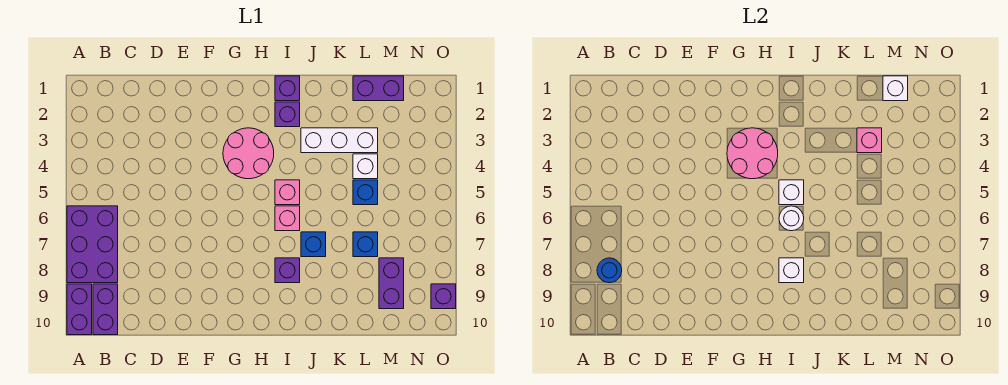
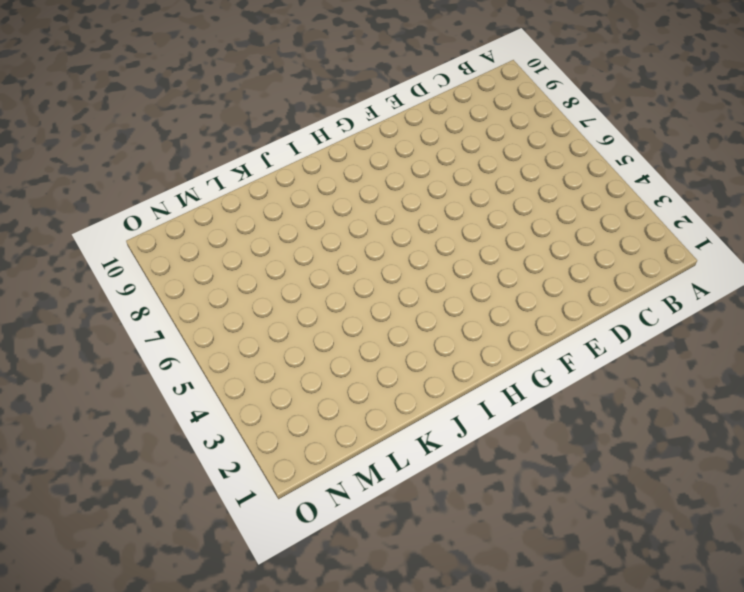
none -> purple brick A6:B8 level 1
none -> purple brick A9:A10 level 1
none -> purple brick B9:B10 level 1

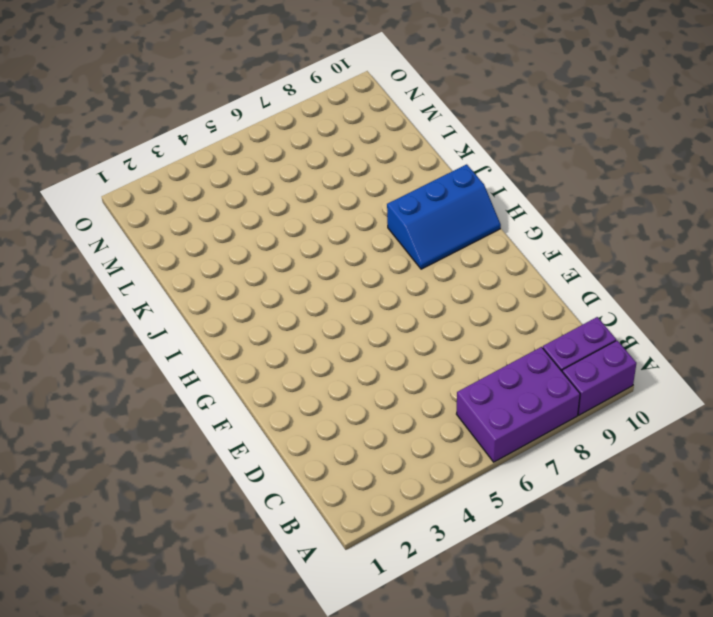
blue slope H8:I10 level 1 top I -> purple brick I8 level 1
none -> pink round brick G3:H4 level 1
none -> purple brick I1 level 1
none -> purple brick I2 level 1

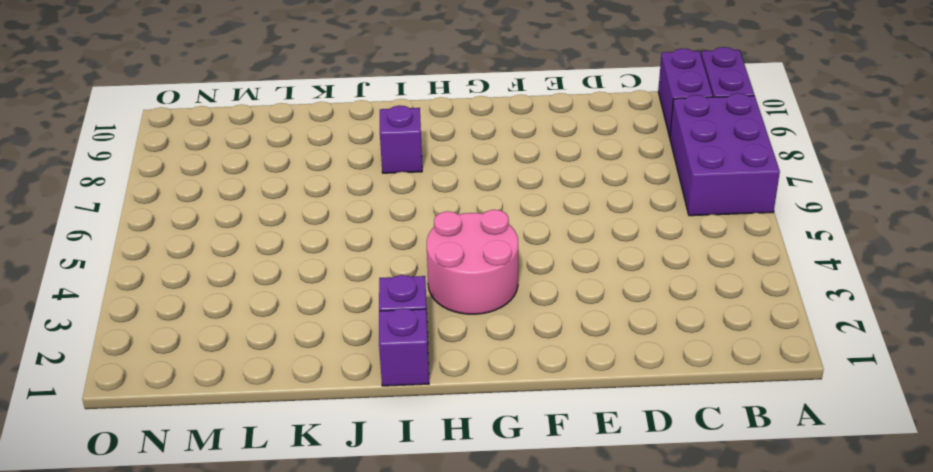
none -> pink brick I5 level 1
none -> pink brick I6 level 1
none -> white brick J3:L3 level 1

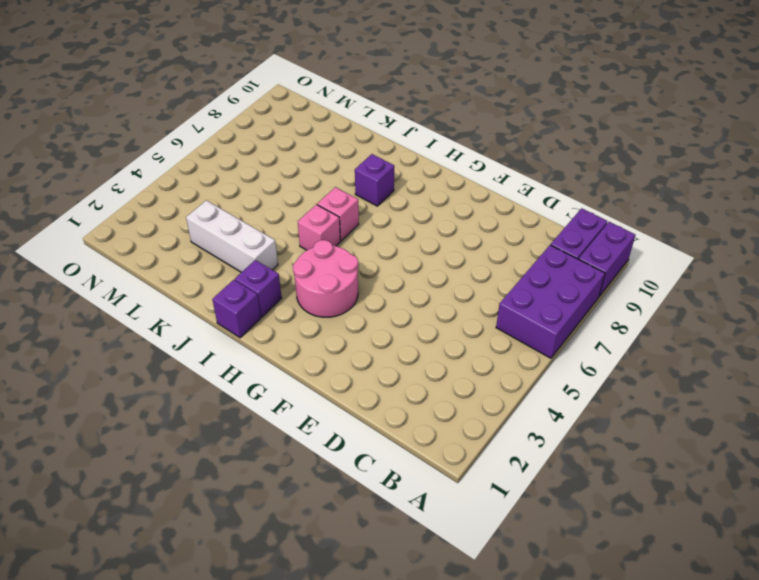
none -> blue brick J7 level 1
none -> purple brick L1:M1 level 1
none -> white brick L4 level 1

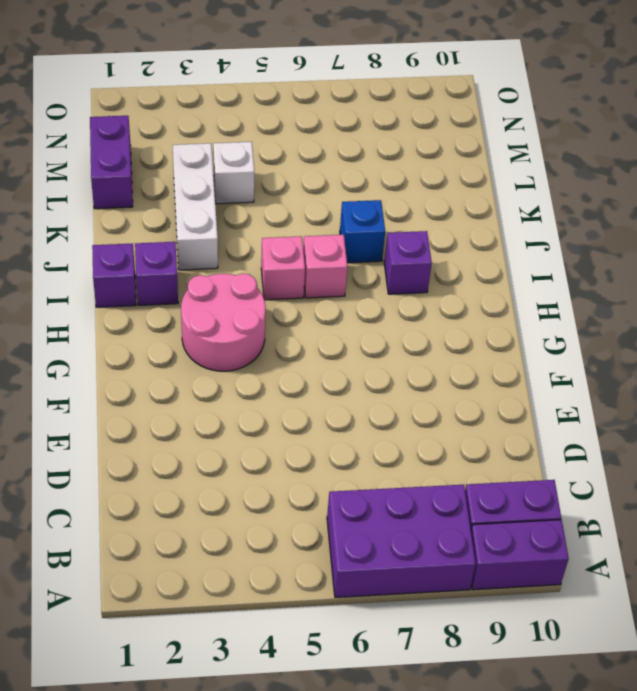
none -> blue brick L5 level 1
none -> blue brick L7 level 1
none -> purple brick M8:M9 level 1

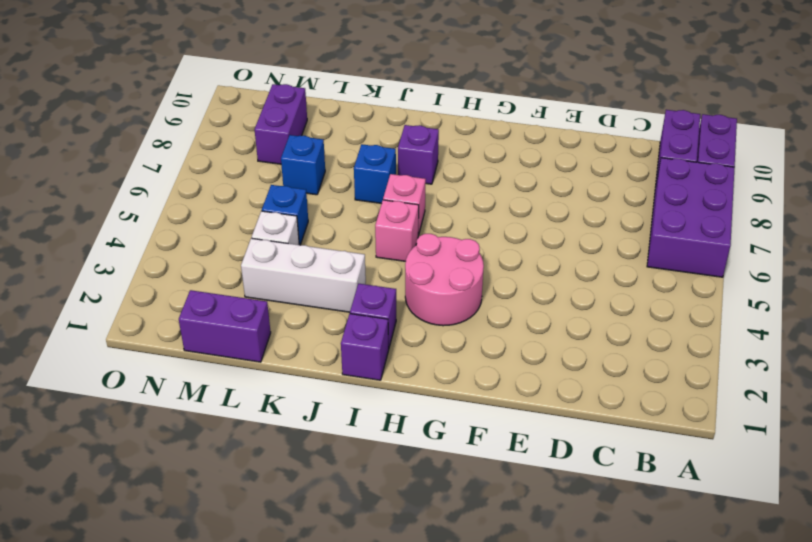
none -> purple brick O9 level 1
none -> blue round brick B8 level 2
none -> pink round brick G3:H4 level 2

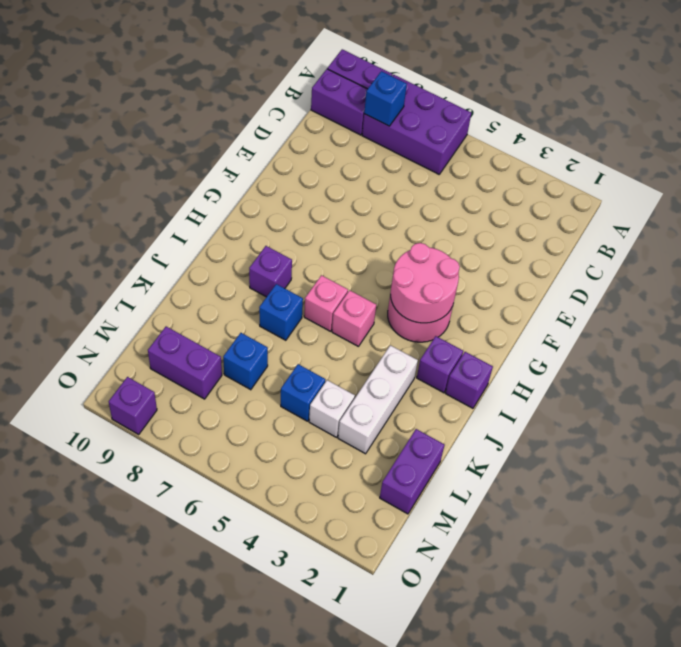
blue brick B8 level 2 -> blue round brick B8 level 2
none -> white brick I5 level 2
none -> white round brick I6 level 2
none -> white brick I8 level 2

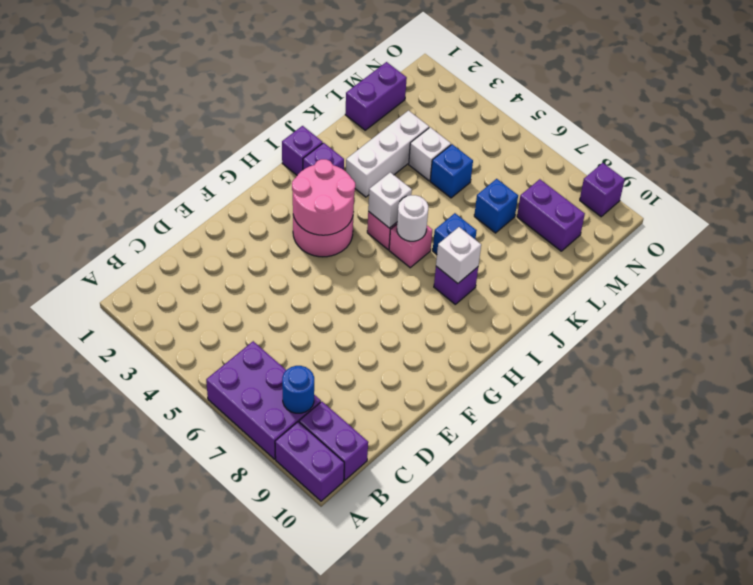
none -> pink brick L3 level 2
none -> white brick M1 level 2

